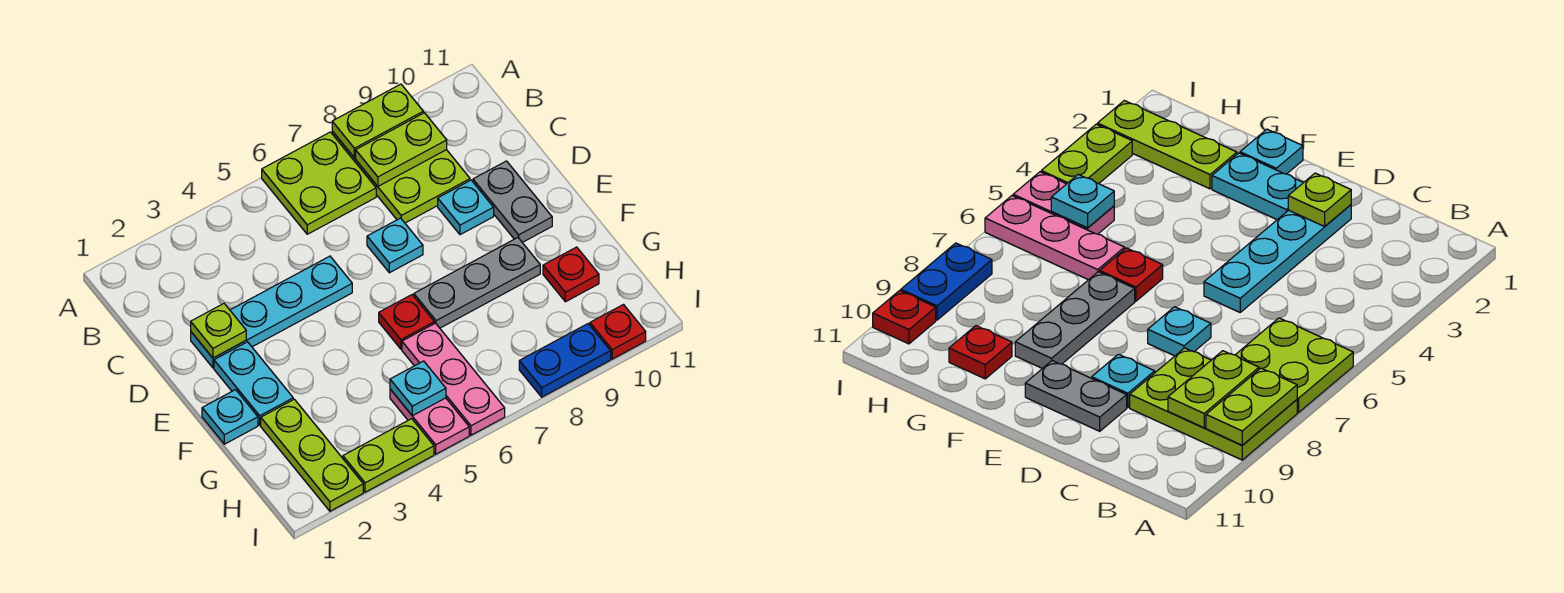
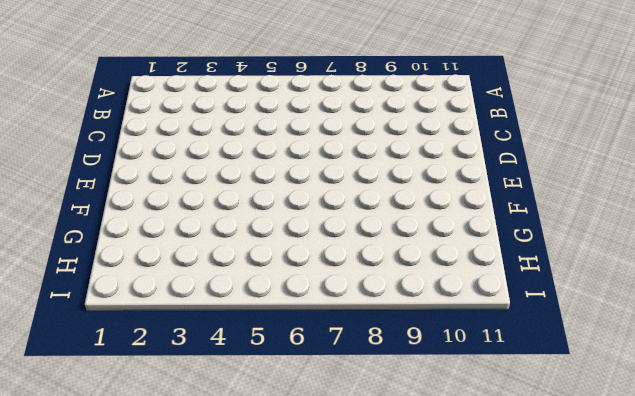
none -> lime plate A6:B7 level 1
none -> lime plate A8:C9 level 1
none -> cyan plate D2:D5 level 1

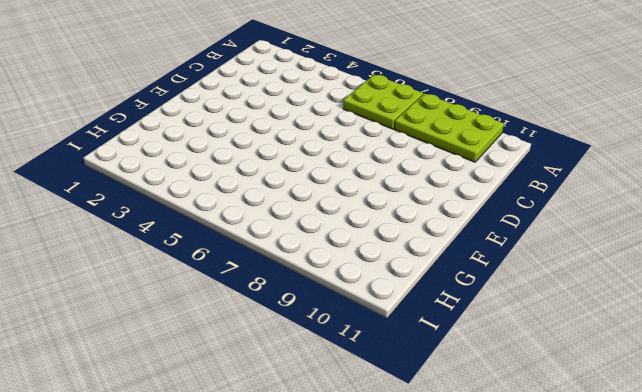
lime plate A8:B10 level 1 -> lime plate A8:C9 level 1
none -> cyan plate D2:D5 level 1
none -> cyan plate D7 level 1
none -> cyan plate D9 level 1

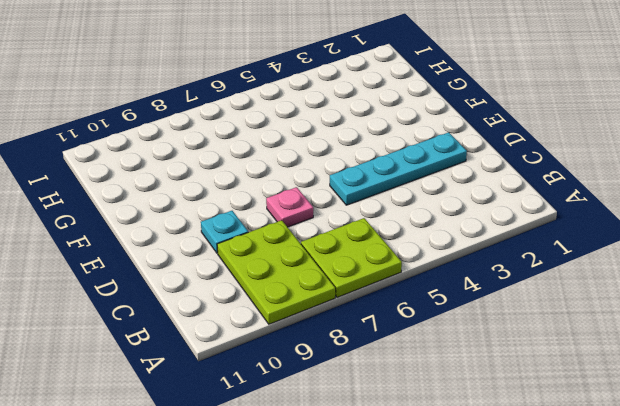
pink plate D7 level 1 -> cyan plate D7 level 1
none -> grey plate D10:E10 level 1
none -> cyan plate E2:F2 level 1
none -> cyan plate F1 level 1

